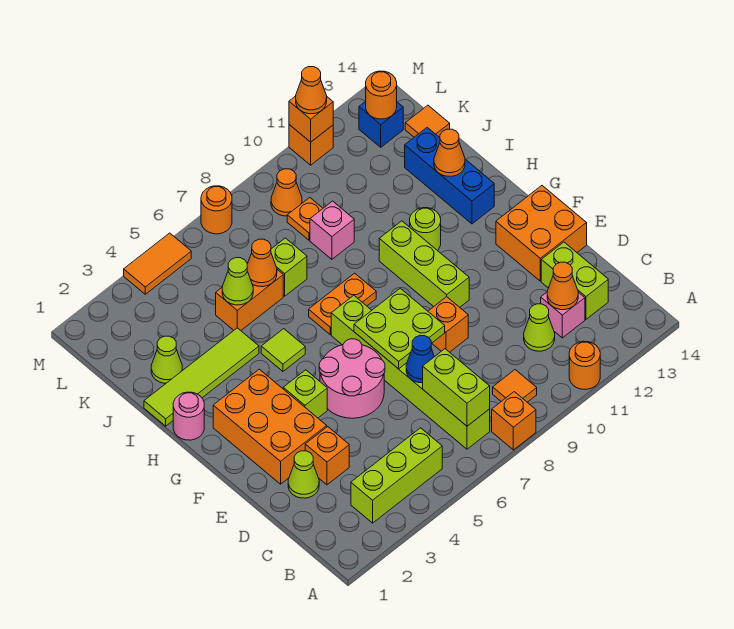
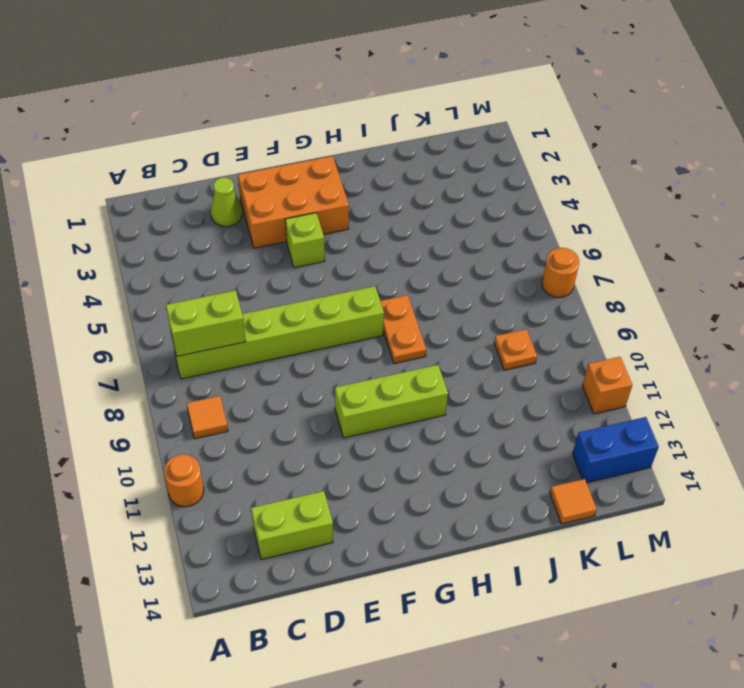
blue brick L13:M13 level 1 -> blue brick L13 level 1
none -> orange brick A8 level 1
none -> lime brick B3:B5 level 1
none -> lime cone C11 level 1
none -> pink brick C12 level 1

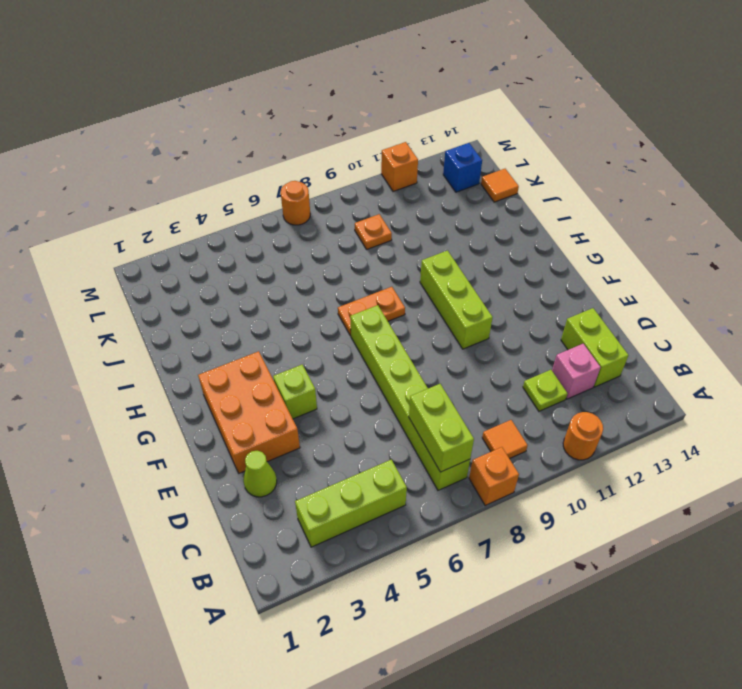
lime plate C11 level 1 -> lime cone C11 level 1
none -> orange brick D3 level 1
none -> pink round brick E5:F6 level 1
none -> orange brick E9 level 1
none -> orange brick E13:F14 level 1

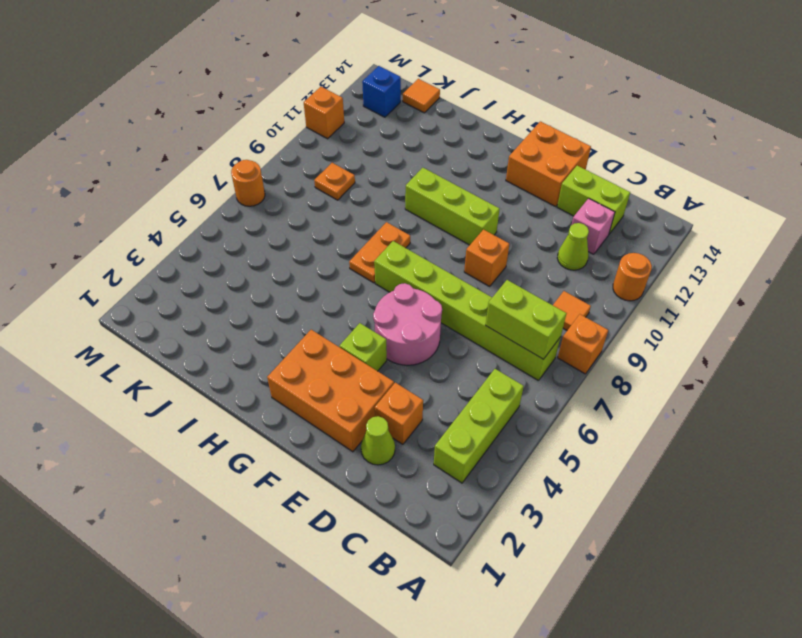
none -> pink round brick H1 level 1
none -> lime tile H5 level 1
none -> lime round brick H11 level 1
none -> blue brick H13:J13 level 1

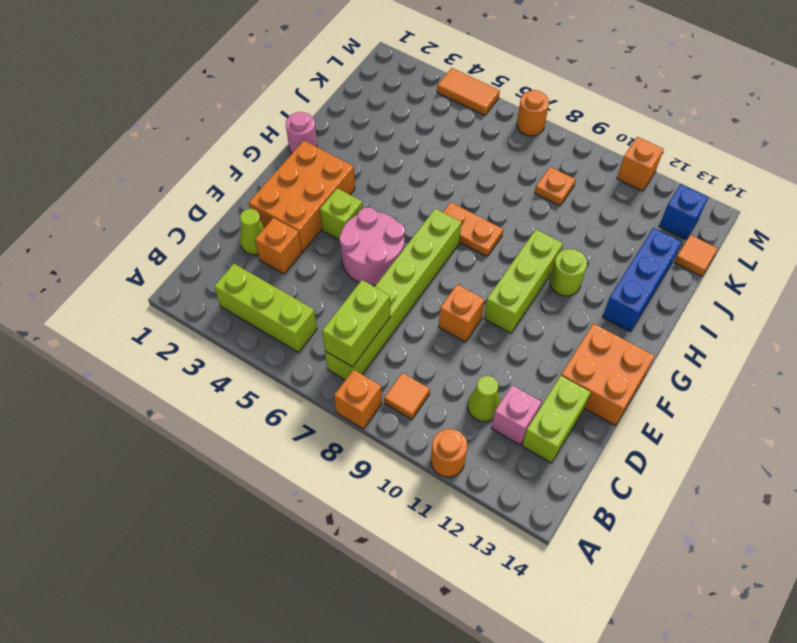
none -> lime tile H5 level 1
none -> lime tile I1:I4 level 1
none -> lime cone J2 level 1
none -> orange brick J5:J6 level 1

